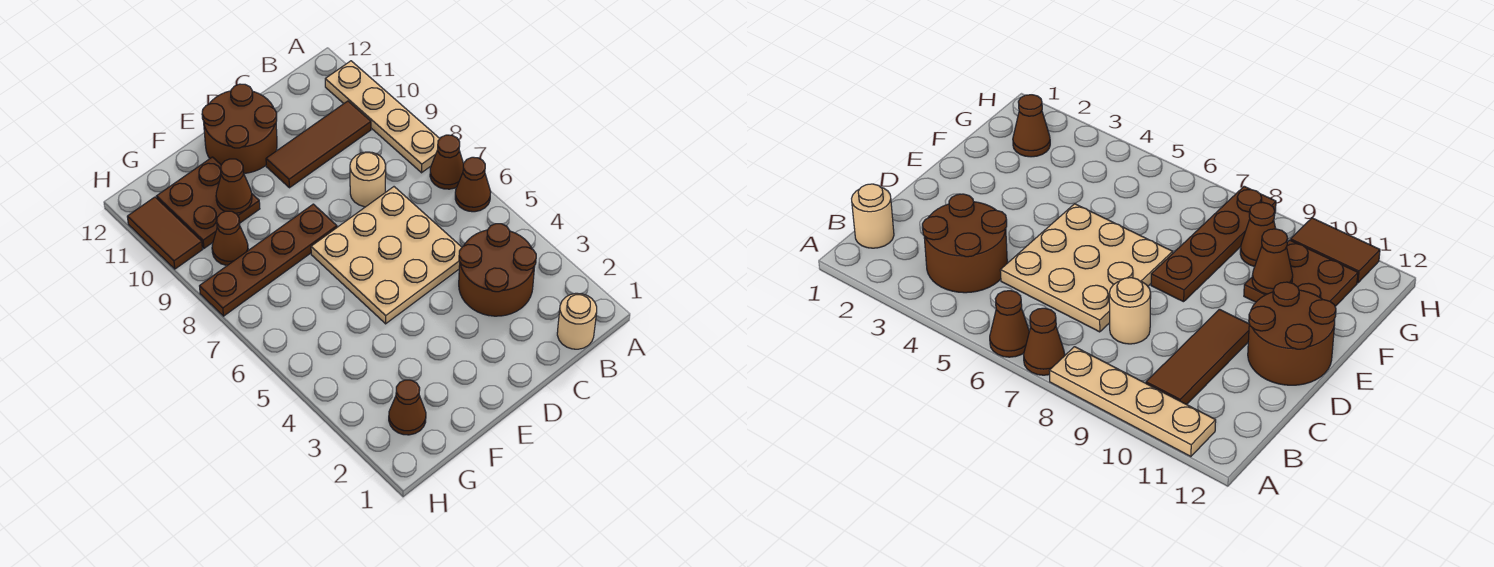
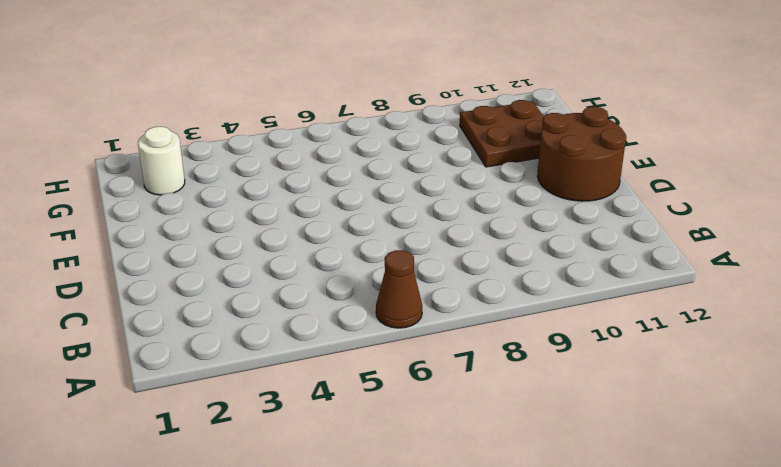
white round brick G2 level 1 -> brown cone G2 level 1
none -> brown cone A7 level 1
none -> tan plate A8:A11 level 1
none -> tan round brick B1 level 1

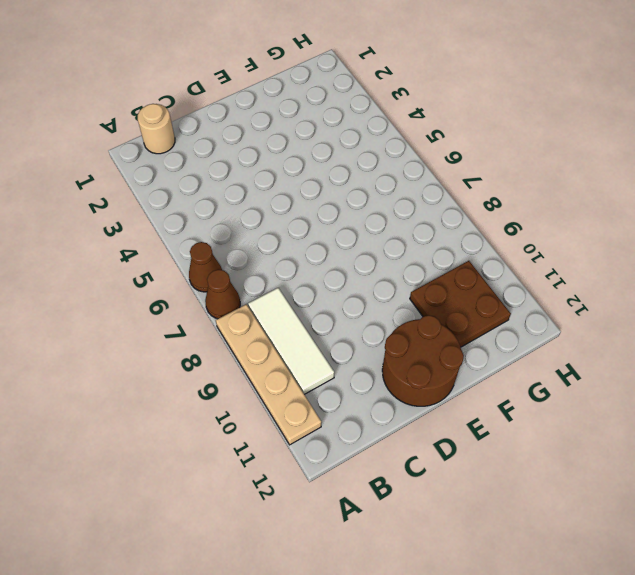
white tile B8:B10 level 1 -> brown tile B10:D10 level 1
none -> brown round brick B3:C4 level 1
none -> tan plate C5:E7 level 1
none -> tan round brick C8 level 1

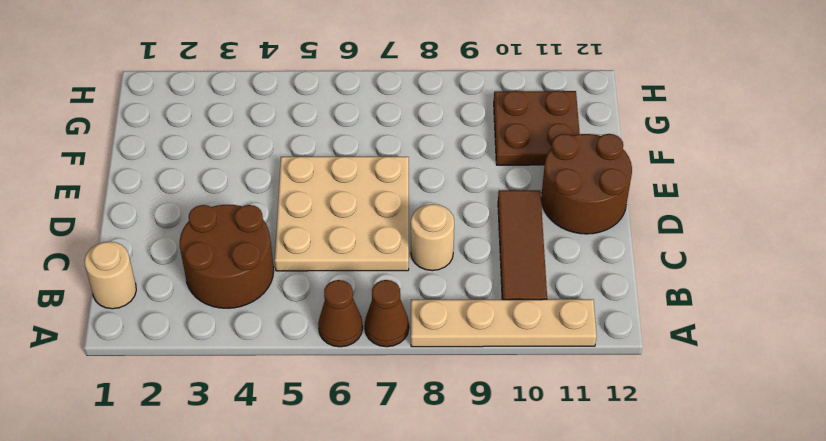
none -> brown plate E8:H8 level 1
none -> brown cone G2 level 1
none -> brown cone G9 level 1

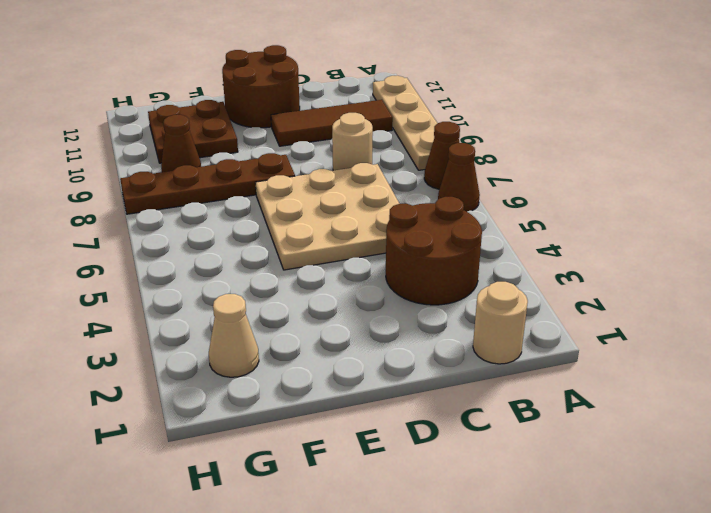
tan cone G2 level 1 -> brown cone G2 level 1
none -> brown tile H10:H11 level 1
none -> brown cone F10 level 2

